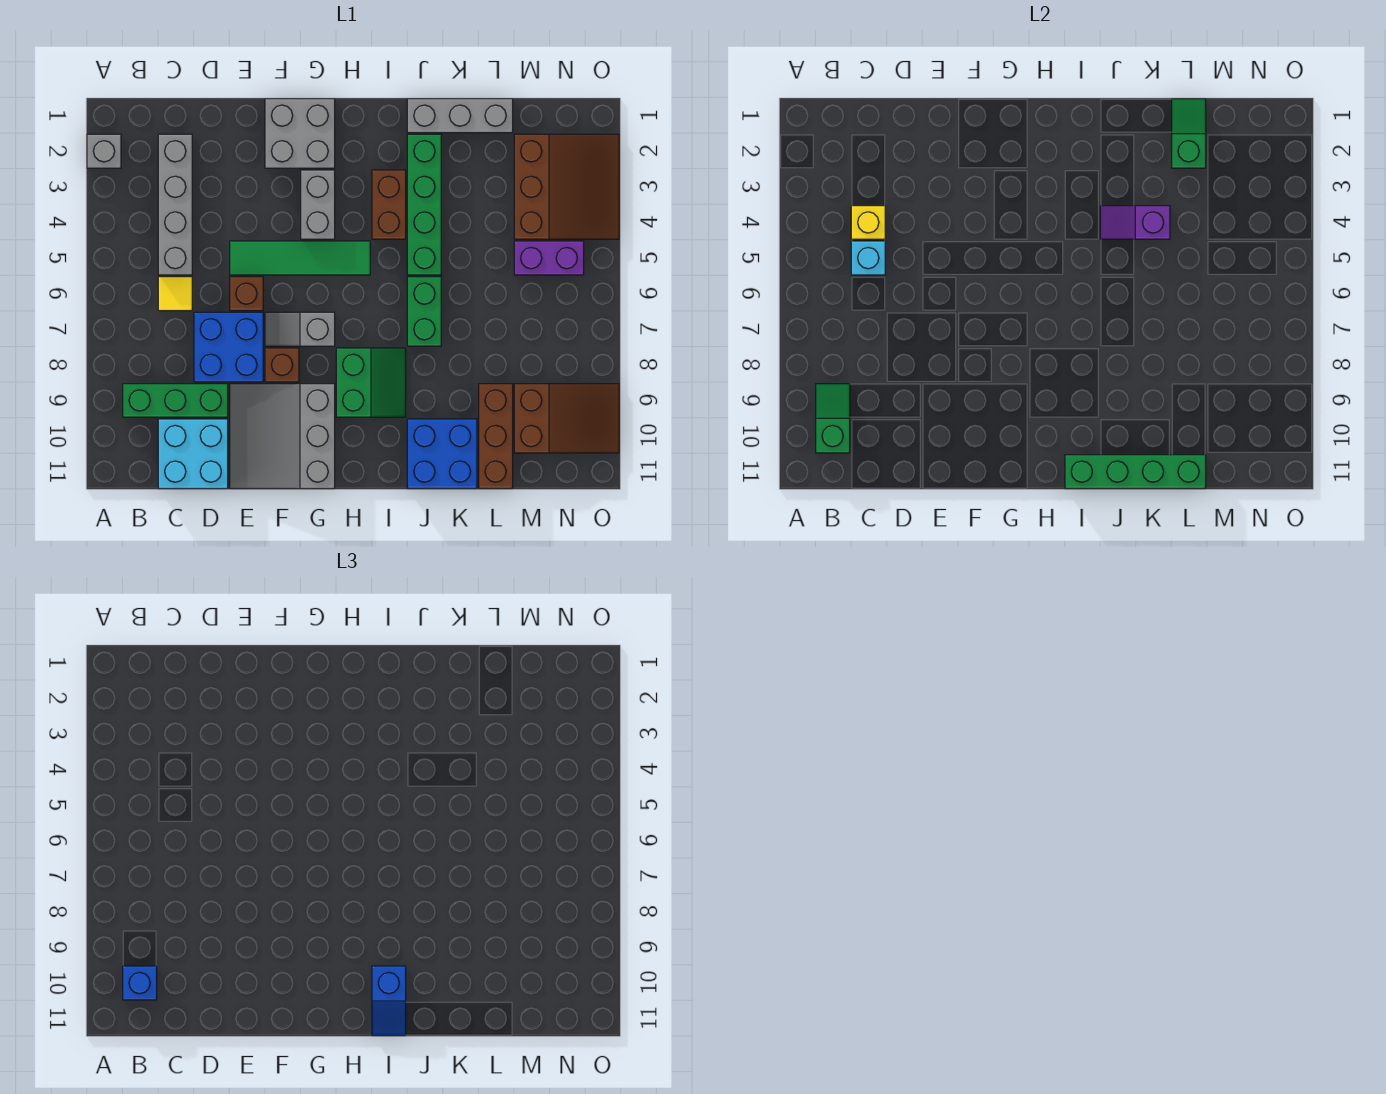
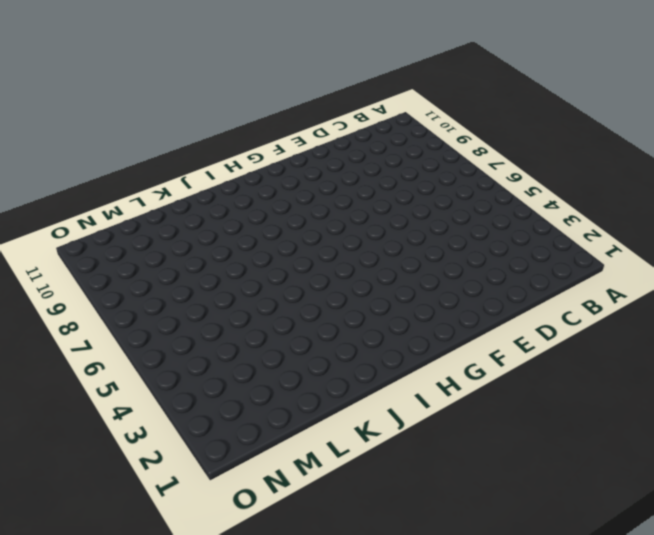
none -> grey brick A2 level 1
none -> green brick B9:D9 level 1
none -> grey brick C2:C5 level 1
none -> yellow tile C6 level 1

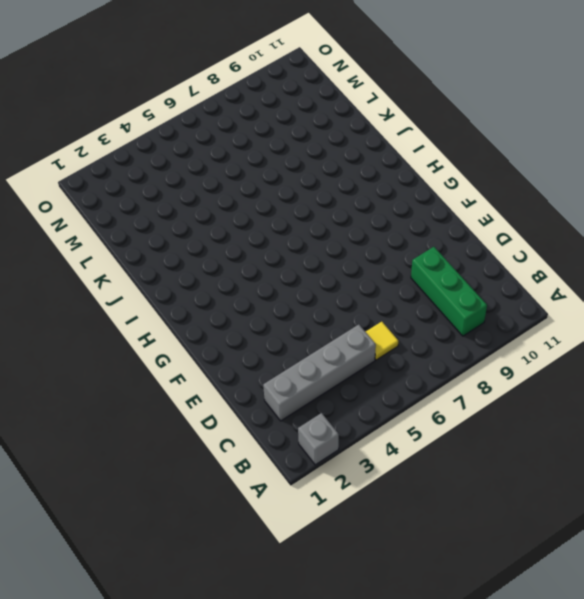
none -> cyan brick C10:D11 level 1
none -> blue brick D7:E8 level 1
none -> green tile E5:H5 level 1
none -> brown brick E6 level 1

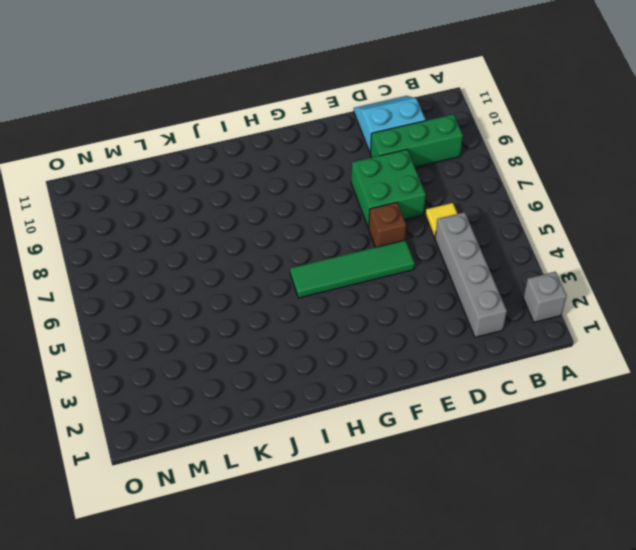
cyan slope C10:D11 level 1 top 10 -> cyan brick C10:D11 level 1
green brick D7:E8 level 1 -> blue brick D7:E8 level 1
none -> grey slope E9:G11 level 1 top G
none -> grey brick F1:G2 level 1
none -> grey slope F7:G7 level 1 top G
none -> brown brick F8 level 1

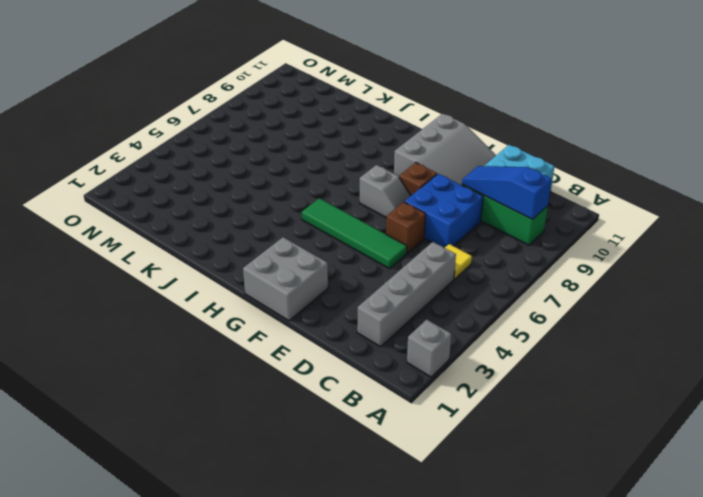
blue slope B9:D9 level 2 top B -> green slope B9:B10 level 2 top 10
none -> grey brick G3:G4 level 1
none -> green slope H8:I9 level 1 top H
none -> brown brick I3:I4 level 1
none -> grey brick J1:L1 level 1

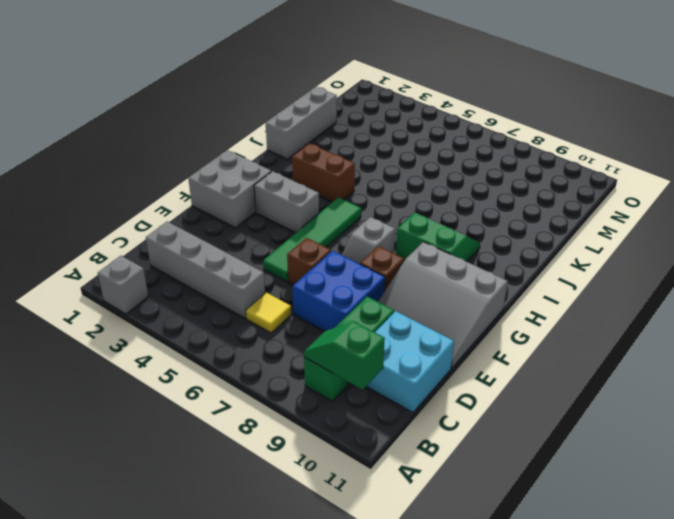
none -> green brick J2:J5 level 1
none -> green brick J6:J7 level 1
none -> blue brick J10:K11 level 1
none -> brown brick L9:L11 level 1

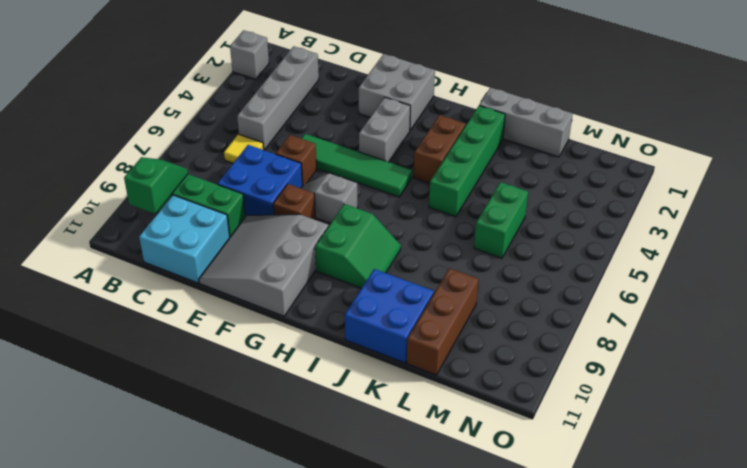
green brick L5:L6 level 1 -> green brick J6:J7 level 1
none -> brown slope M2:O4 level 1 top M
none -> purple brick M5:N5 level 1
none -> brown slope M9:O10 level 1 top M
none -> yellow brick C4 level 2

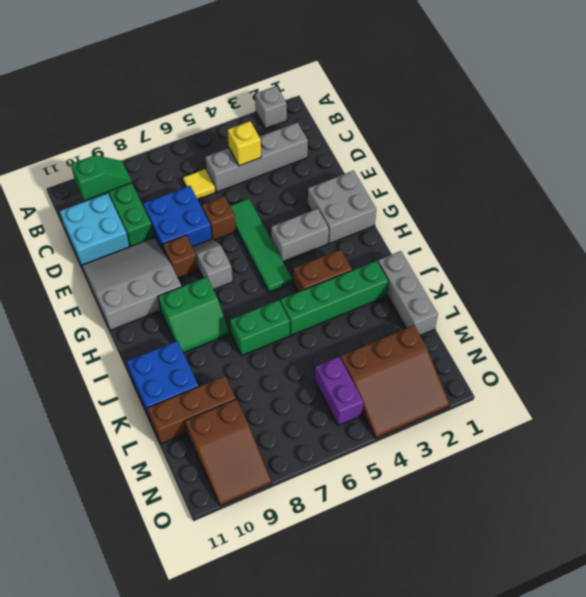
none -> cyan brick C5 level 2
none -> green brick I11:L11 level 2
none -> purple slope J4:K4 level 2 top K
none -> green slope L1:L2 level 2 top 2

